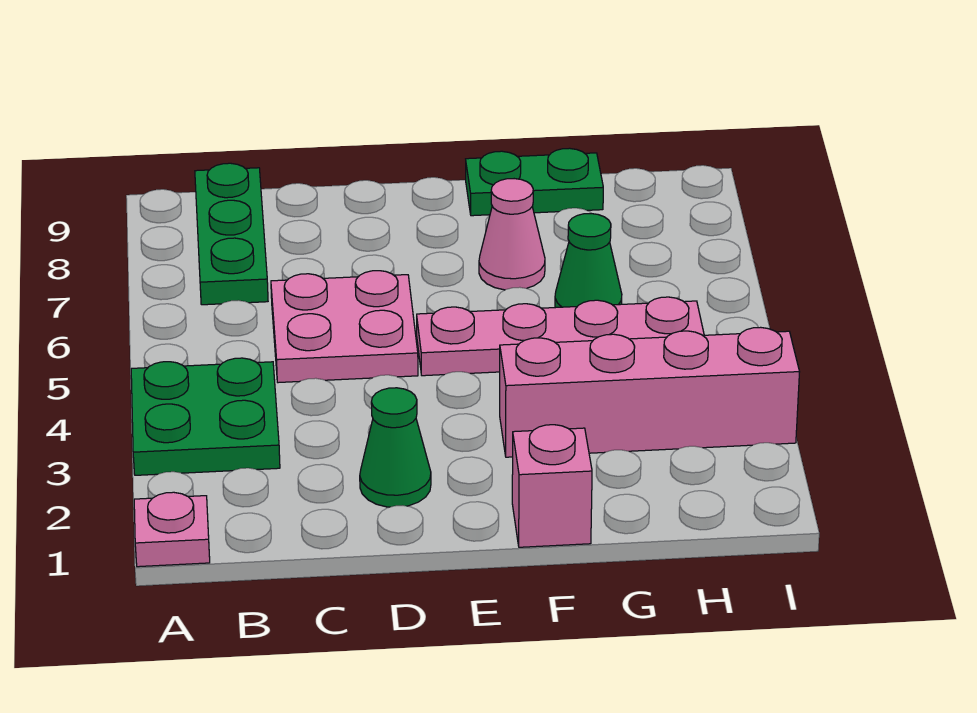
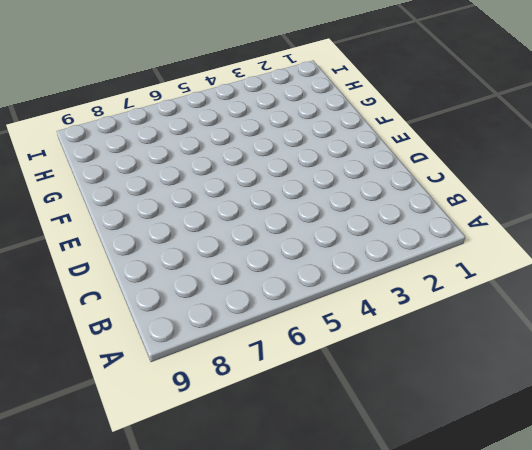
none -> pink plate A1 level 1
none -> green plate A3:B4 level 1

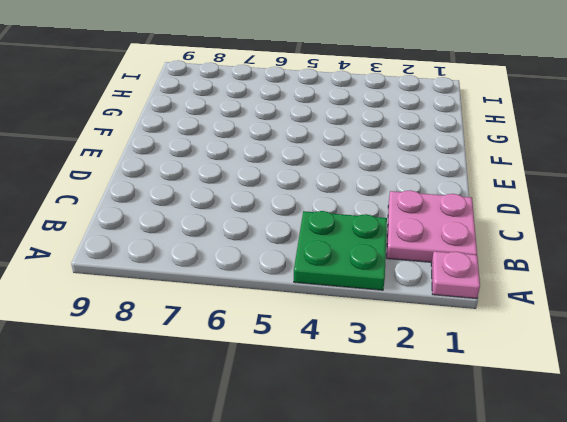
pink plate B1:C2 level 1 -> pink plate C5:D6 level 1
none -> green plate B7:B9 level 1
none -> green cone D2 level 1

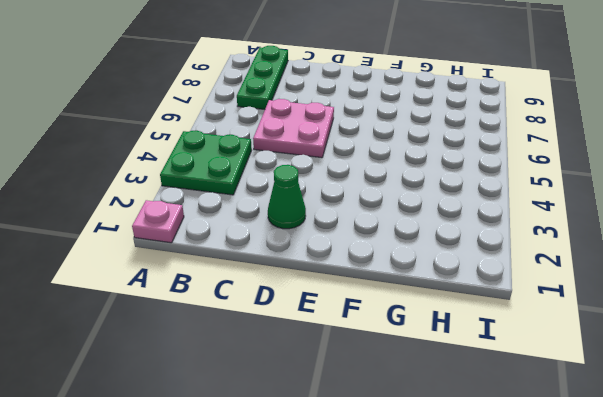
none -> pink plate E5:H5 level 1
none -> pink brick F1 level 1

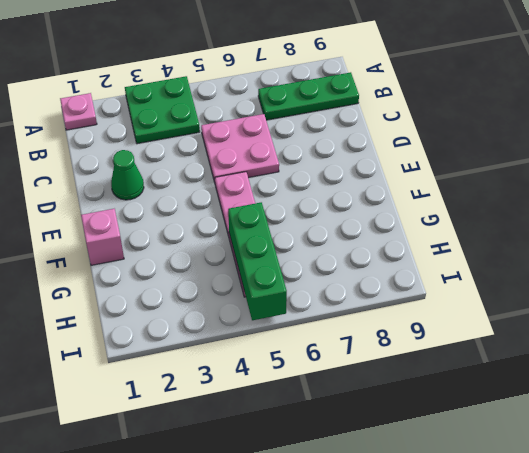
green brick G5:I5 level 2 -> none
none -> pink brick F3:I3 level 1
none -> pink cone F7 level 1

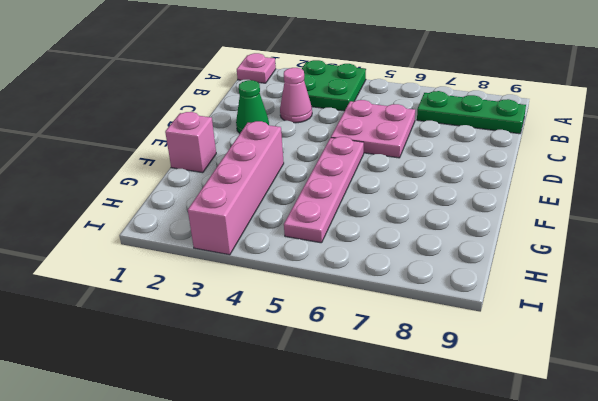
pink cone C3 level 1 -> pink cone F7 level 1
none -> green plate F9:G9 level 1
none -> green cone G6 level 1

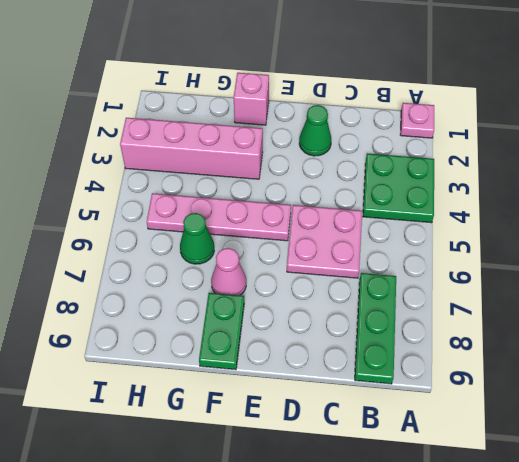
green plate F8:F9 level 1 -> green plate F9:G9 level 1

